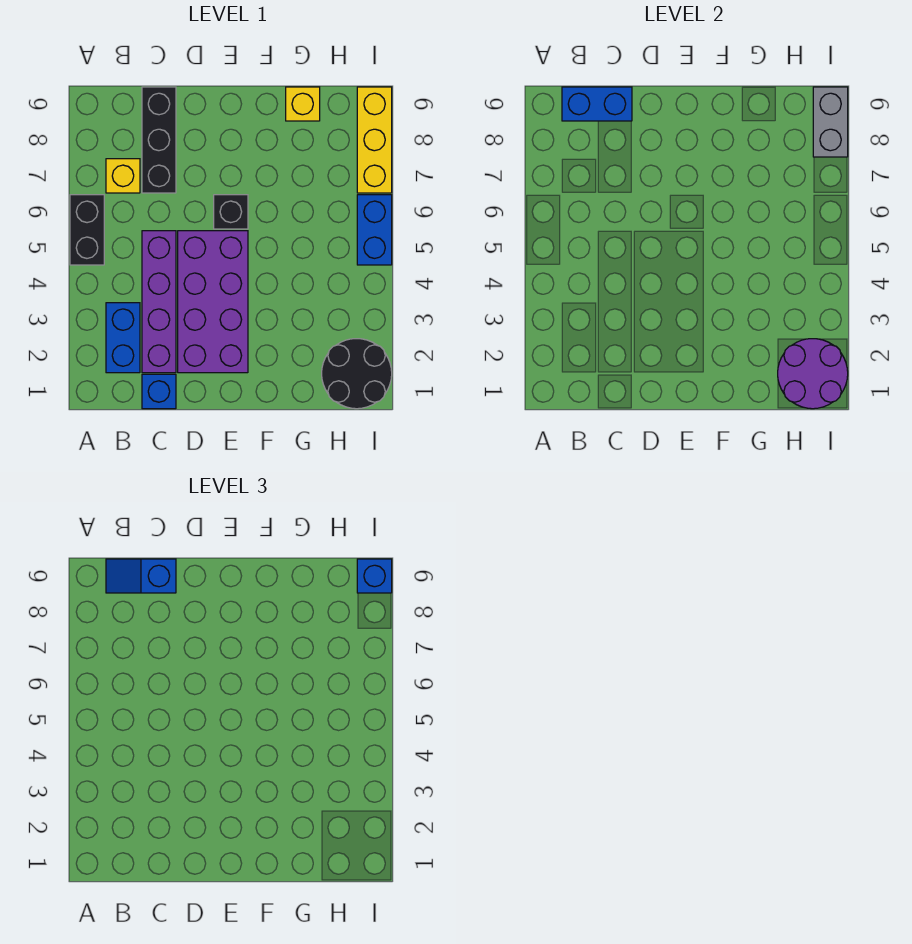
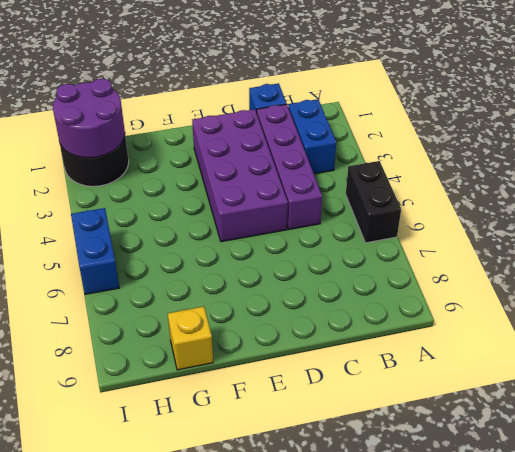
none -> yellow brick B7 level 1
none -> black brick C7:C9 level 1
none -> black brick E6 level 1

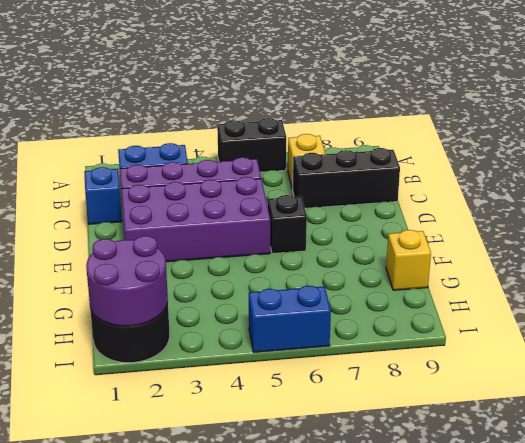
none -> yellow brick I7:I9 level 1
none -> blue brick B9:C9 level 2
none -> grey brick I8:I9 level 2

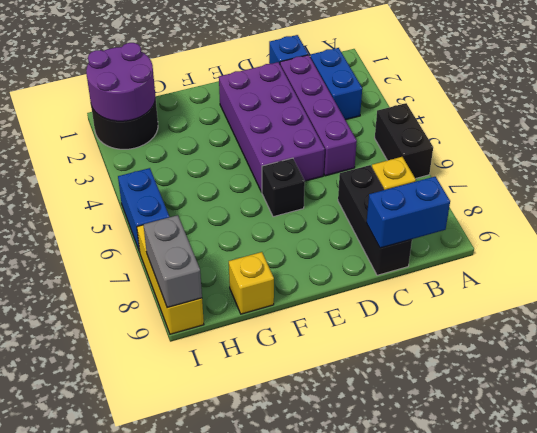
none -> blue slope B9:C9 level 3 top C
none -> blue brick I9 level 3

